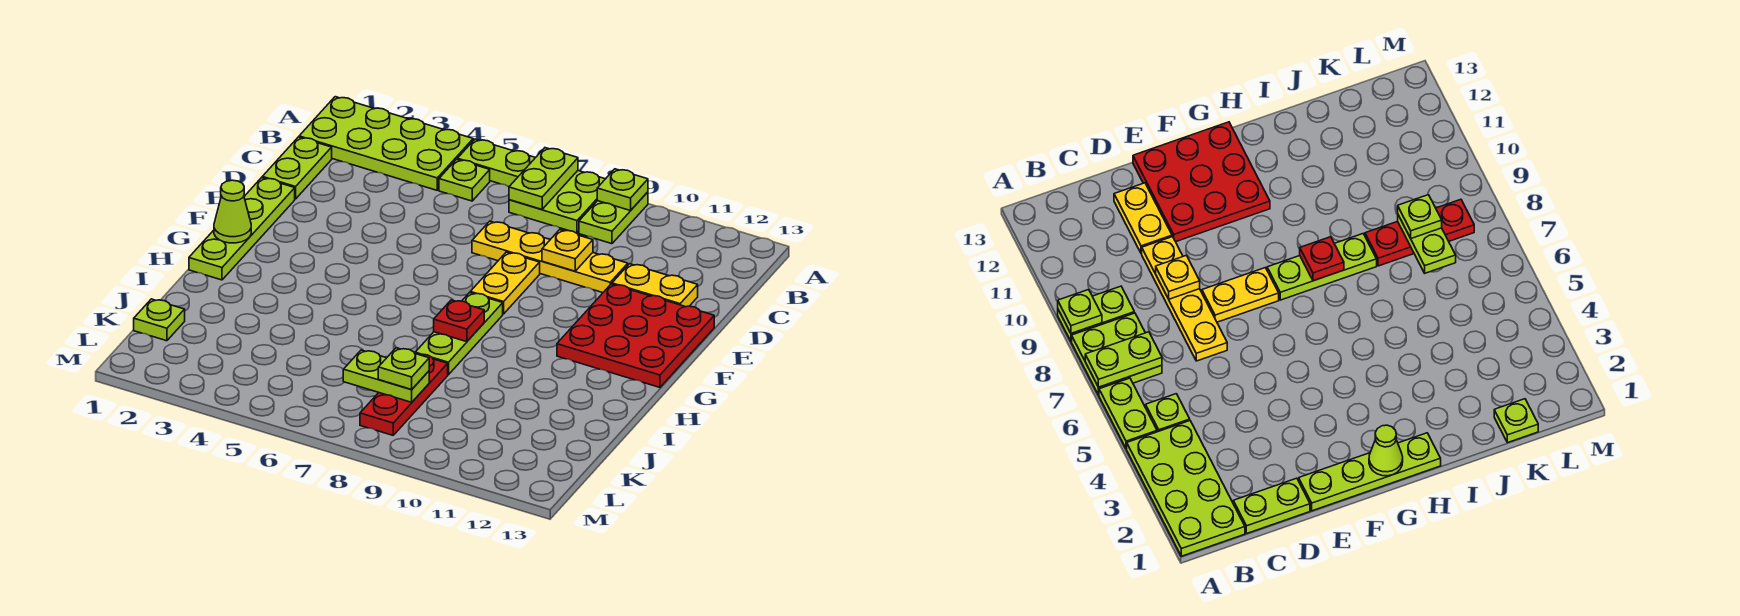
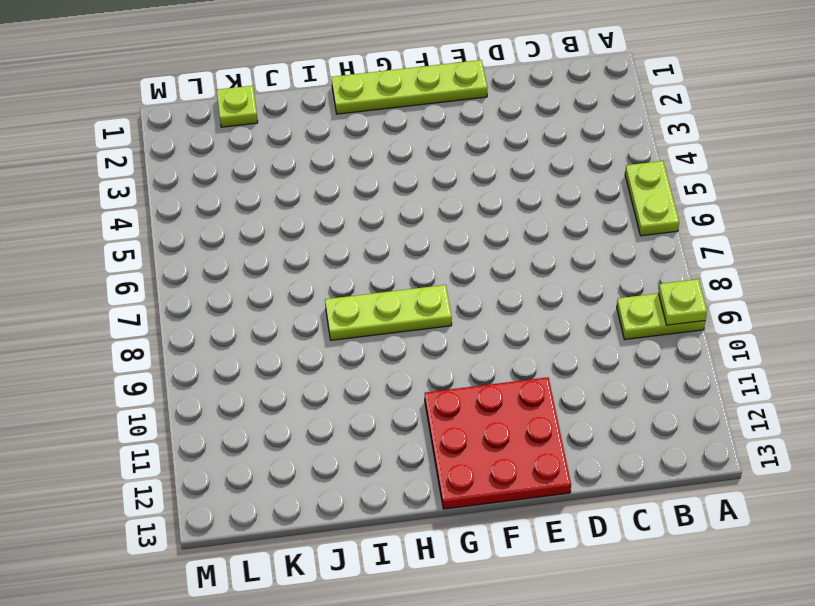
none -> lime plate A1:B4 level 1
none -> lime plate A7:B8 level 1
none -> lime plate B5 level 1

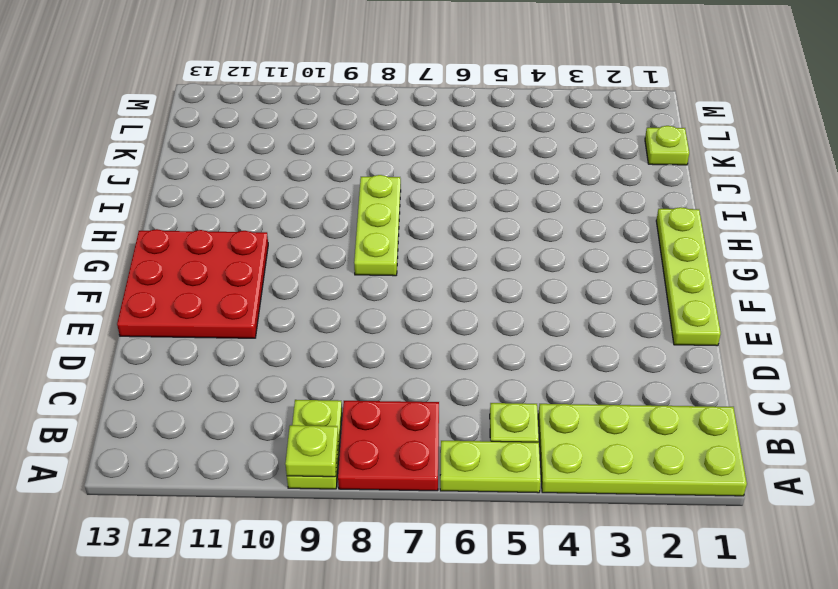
red plate A7:B8 level 1 -> lime plate A7:B8 level 1
none -> lime plate C1:D1 level 1
none -> yellow plate D7:D10 level 1
none -> yellow plate D11:D12 level 1

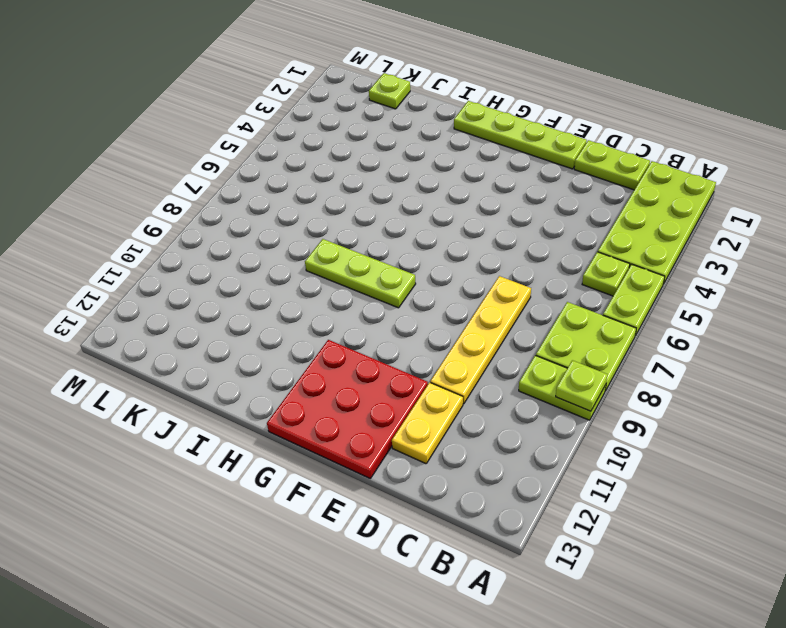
none -> yellow plate E8:F8 level 1
none -> red plate J8:L8 level 1
none -> lime plate A7:B7 level 2

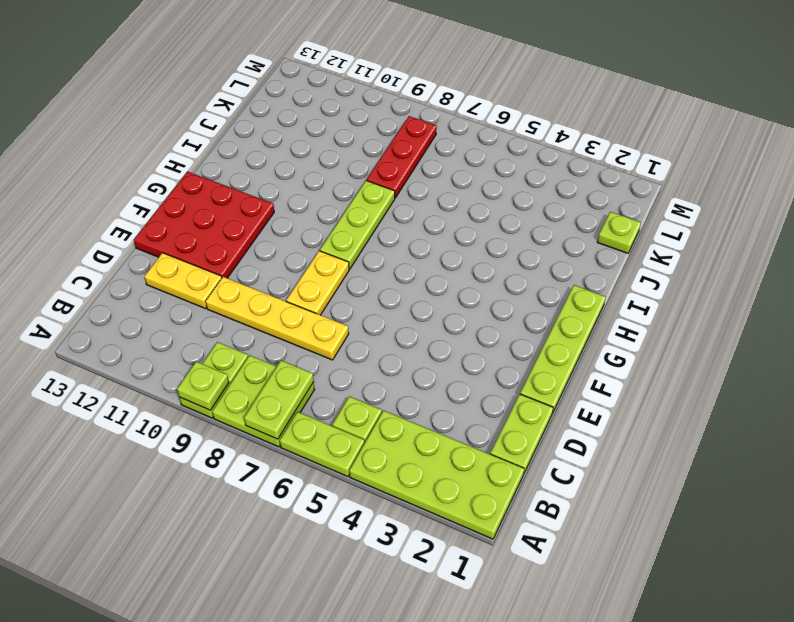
none -> yellow plate D9 level 2
none -> lime cone G1 level 2
none -> red plate H8 level 2

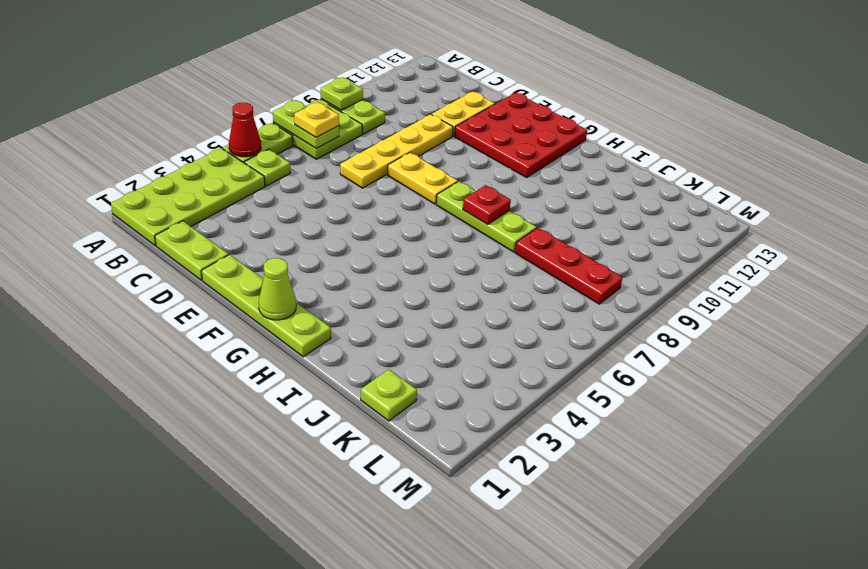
red cone A5 level 2 -> none
yellow plate B7 level 3 -> yellow plate D9 level 2
none -> lime plate K7:K8 level 2
none -> lime plate K8 level 3

